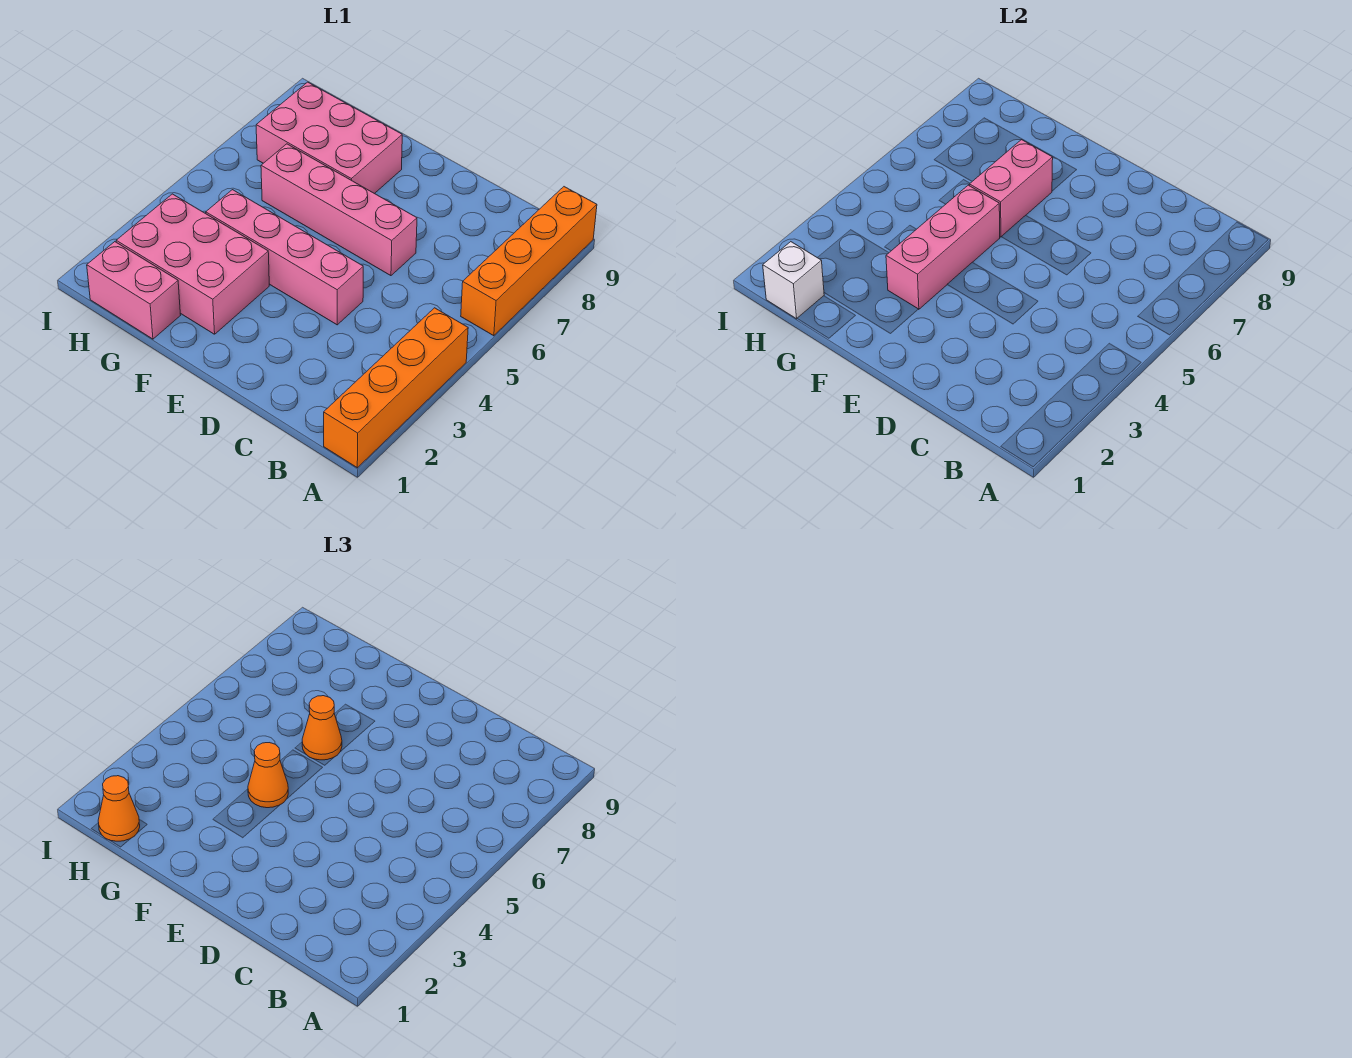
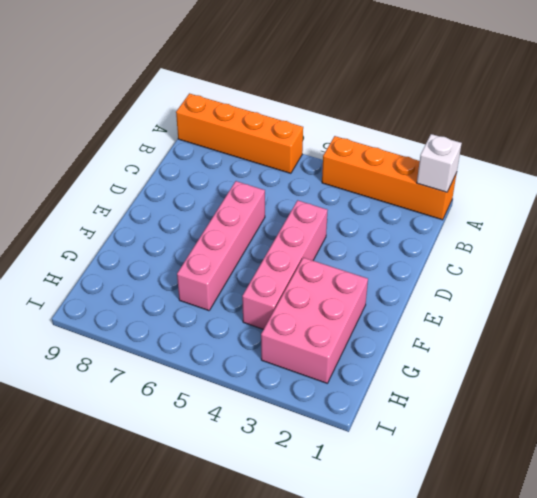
white brick A1 level 2 -> white brick H1 level 2
none -> pink brick F7:H8 level 1
none -> pink brick G1:H1 level 1
none -> pink brick F3:F5 level 2

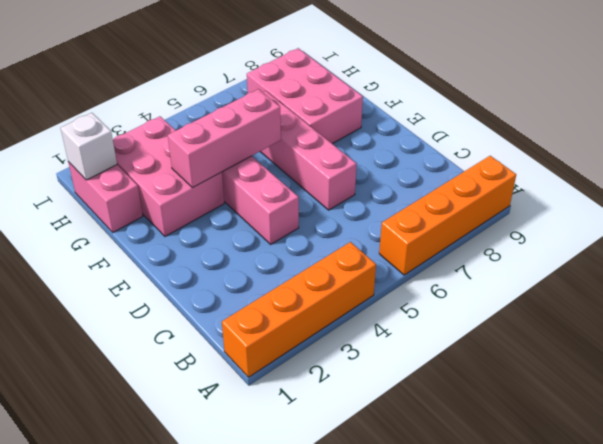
none -> pink brick F6:F7 level 2
none -> orange cone F4 level 3
none -> orange cone F6 level 3

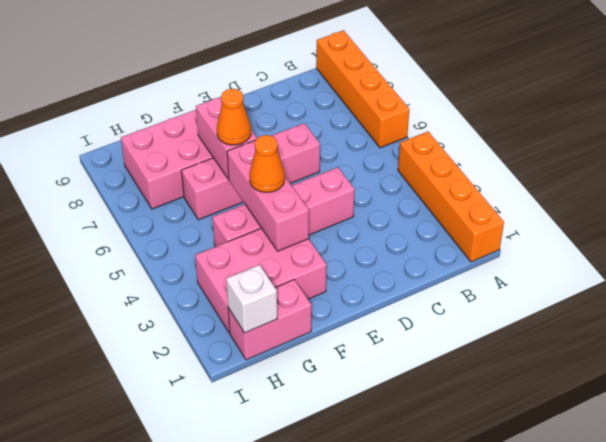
none -> orange cone H1 level 3

